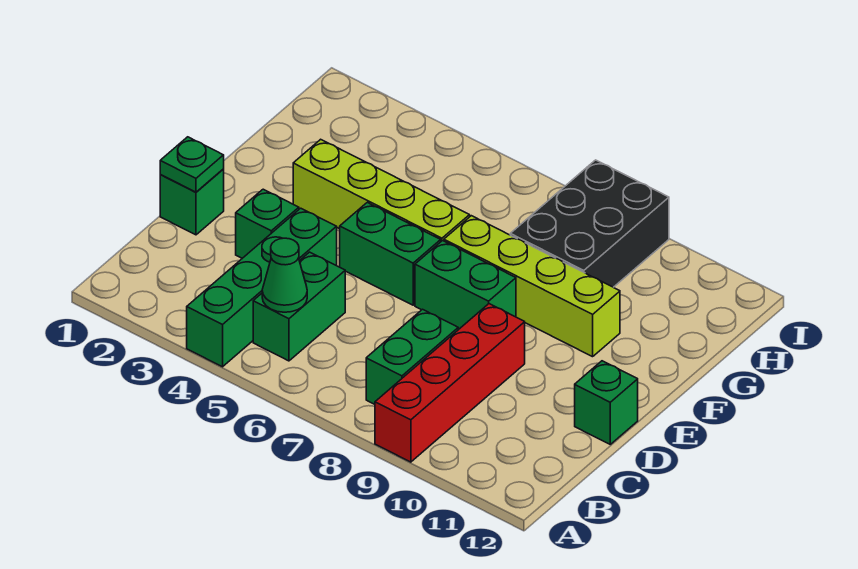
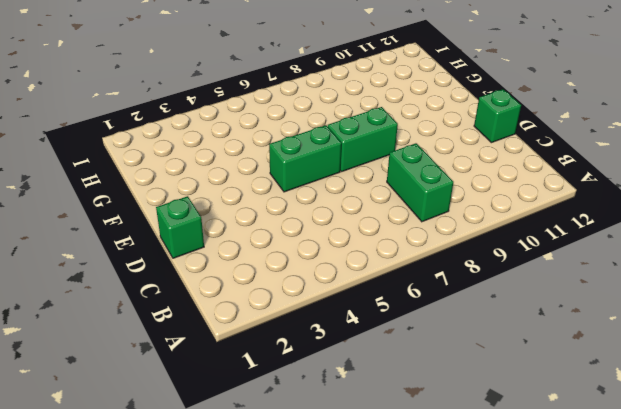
none -> green brick A4:D4 level 1
none -> red brick A9:D9 level 1
none -> green brick B5:C5 level 1

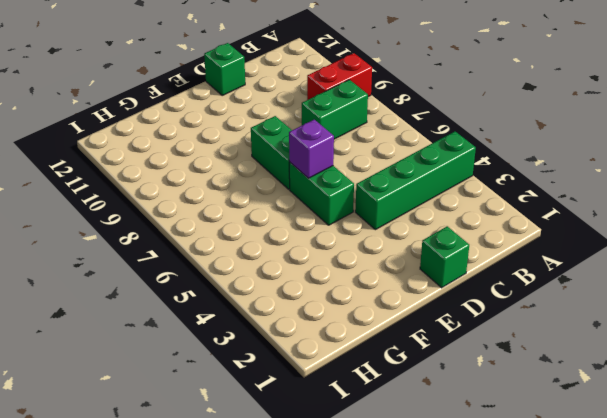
red brick A9:B9 level 1 -> red brick A9:D9 level 1
purple brick E6 level 2 -> none
none -> green brick B5:C5 level 1
none -> green brick D3 level 1
none -> lime brick F3:F6 level 1

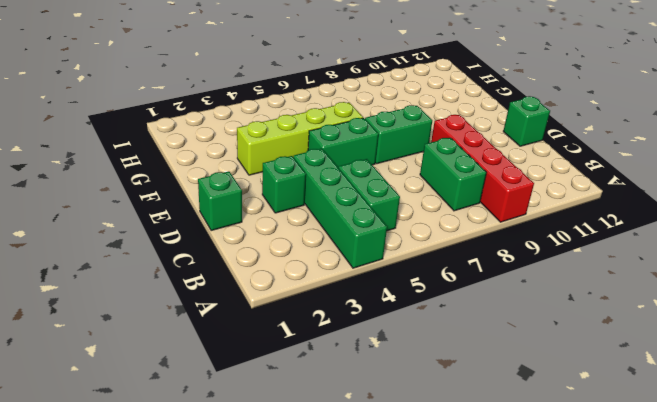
none -> lime brick F7:F10 level 1
none -> black brick G8:I9 level 1
none -> green cone B5 level 2

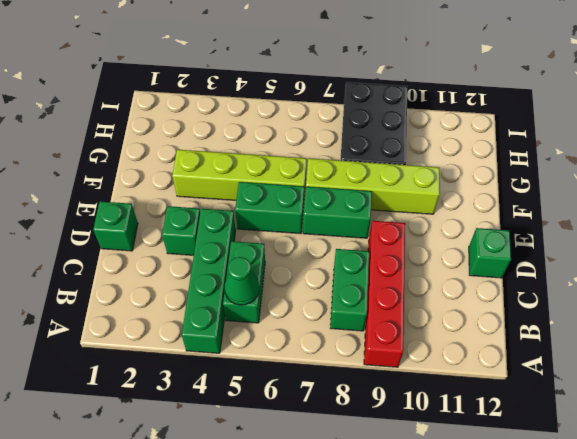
none -> green plate D1 level 2

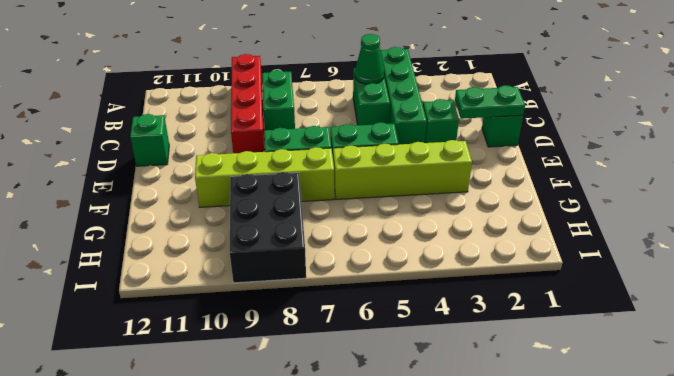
green plate D1:D2 level 2 -> green plate D1 level 2

